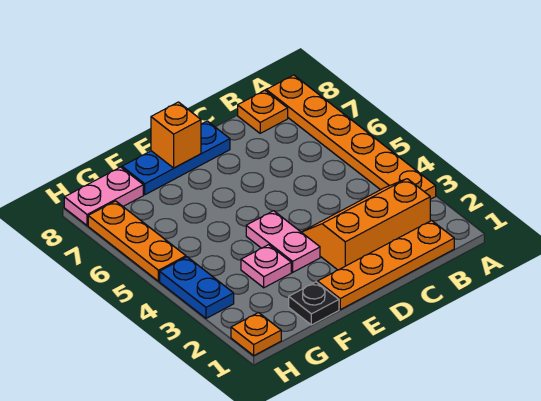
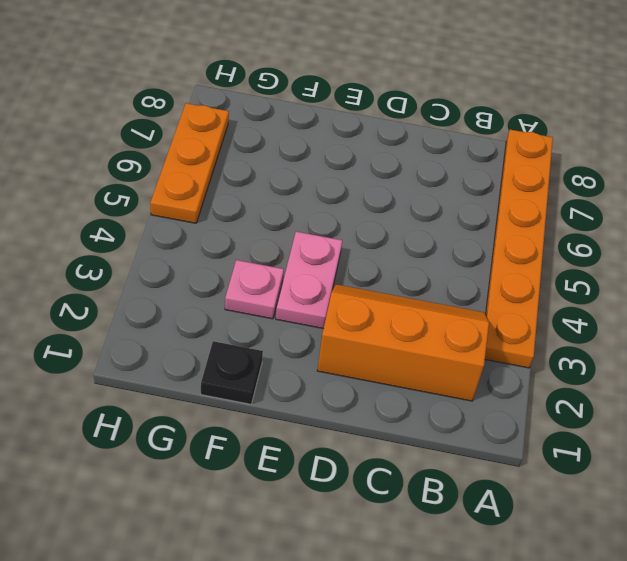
none -> orange plate B1:E1 level 1
none -> orange plate B8 level 1
none -> blue plate D8:F8 level 1

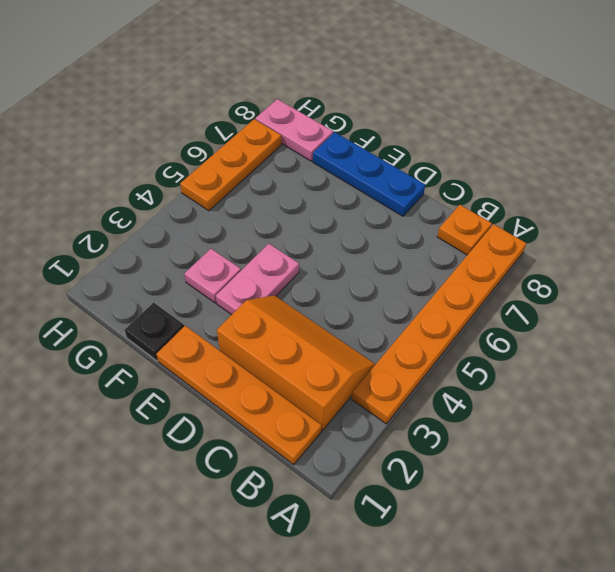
none -> orange plate H1 level 1
none -> blue plate H3:H4 level 1
none -> orange brick E8 level 2

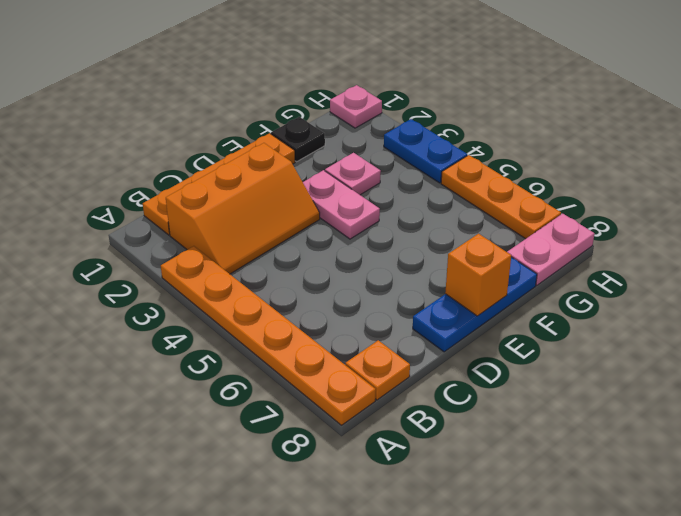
pink plate H1 level 1 -> orange plate H1 level 1

